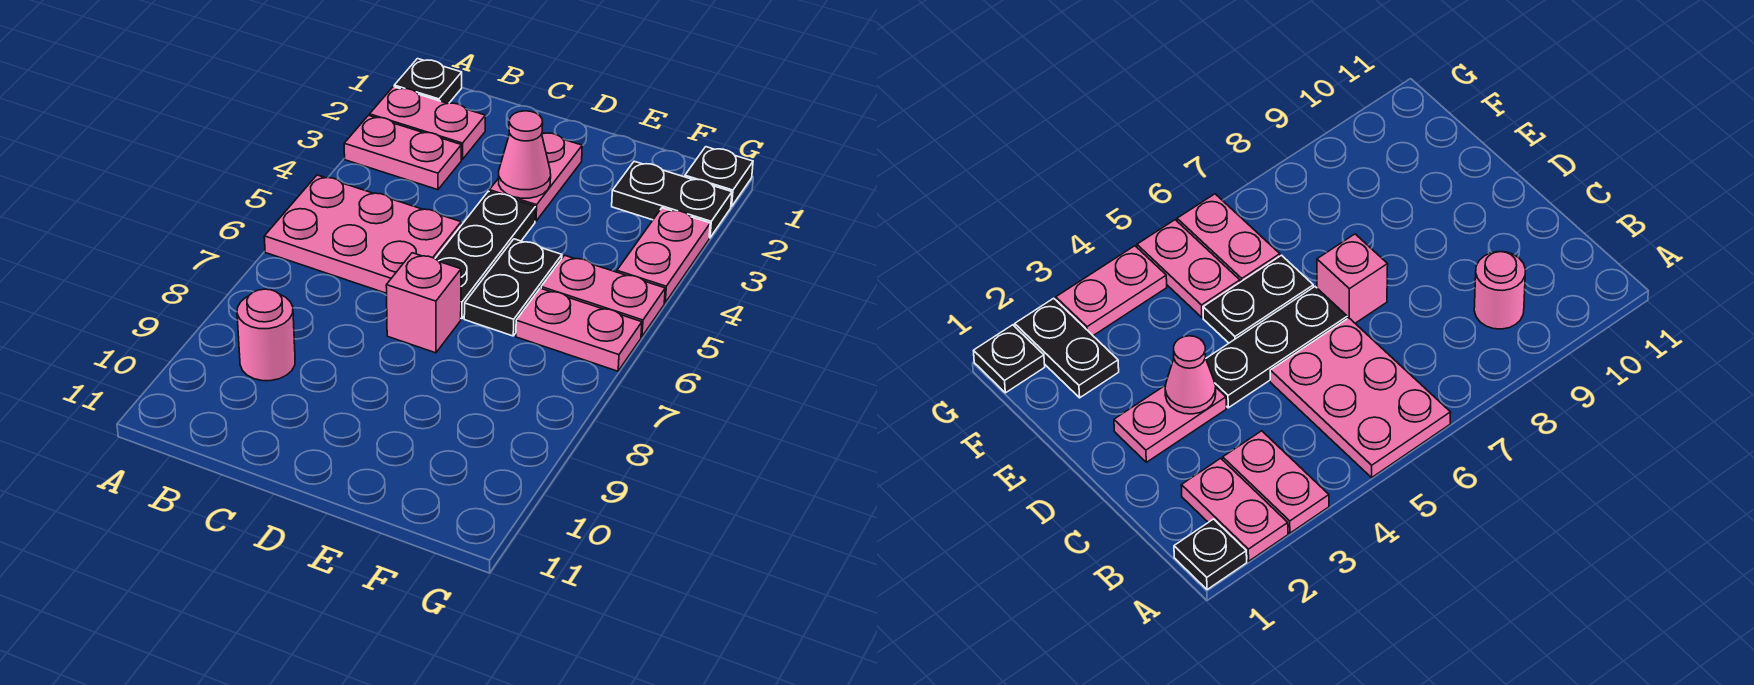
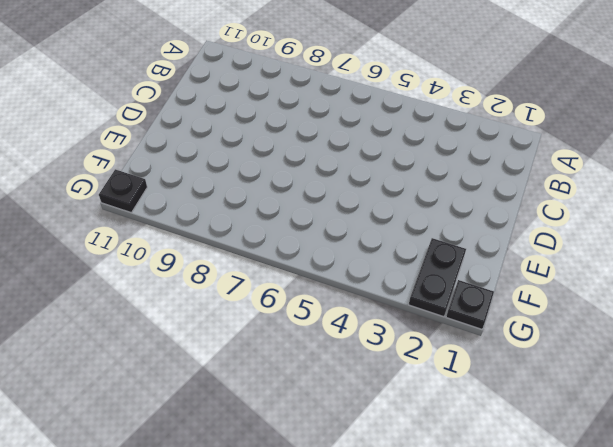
black plate G11 level 1 -> black plate A1 level 1
none -> pink plate A2:B2 level 1
none -> pink plate A3:B3 level 1
none -> pink plate A5:C6 level 1

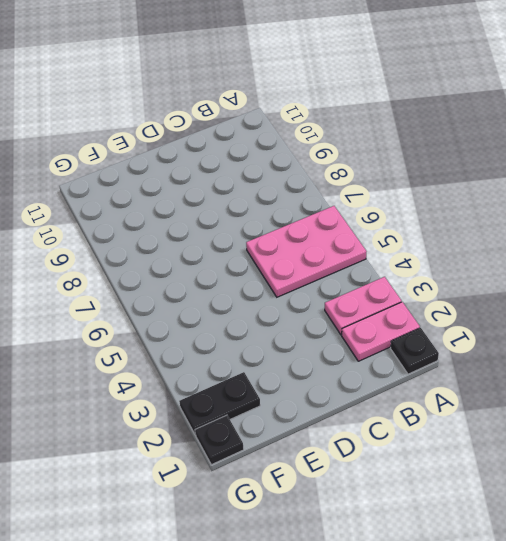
none -> pink round brick B9 level 1
none -> pink plate D2:D3 level 1
none -> black plate D4:D6 level 1

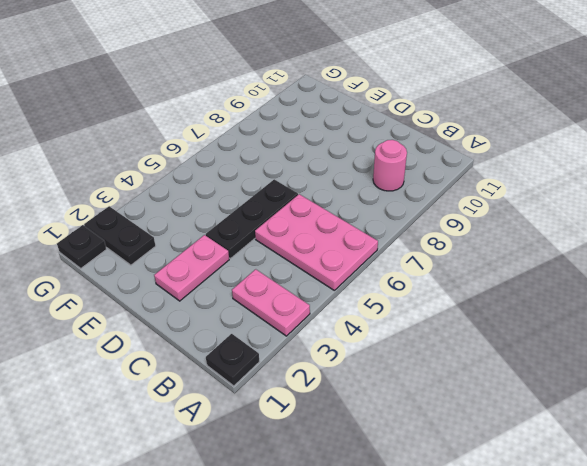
none -> pink plate A2:B2 level 1
none -> pink brick D7 level 1
none -> black plate E5:E6 level 1

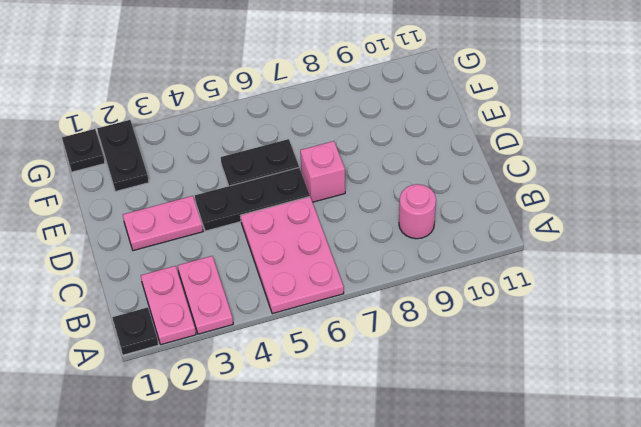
none -> pink plate F5:G5 level 1
none -> pink plate F6:G6 level 1
none -> pink plate G3:G4 level 1

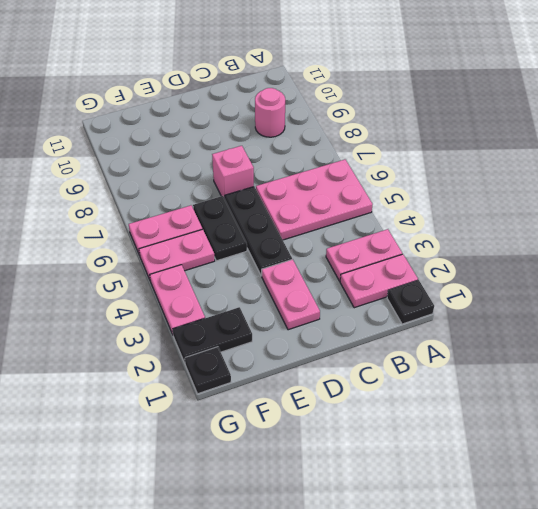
none -> pink cone D3 level 2

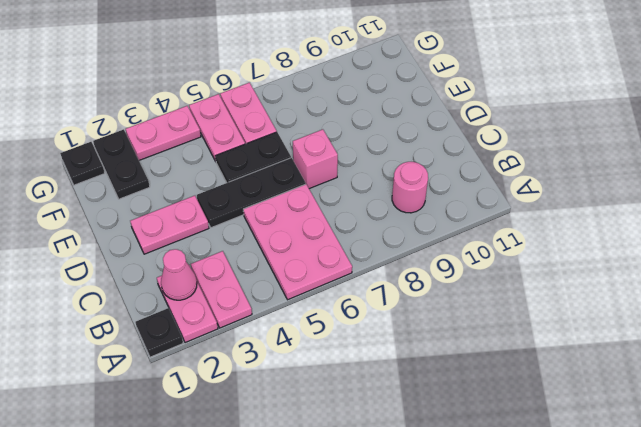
pink cone B2 level 2 -> pink cone D3 level 2

